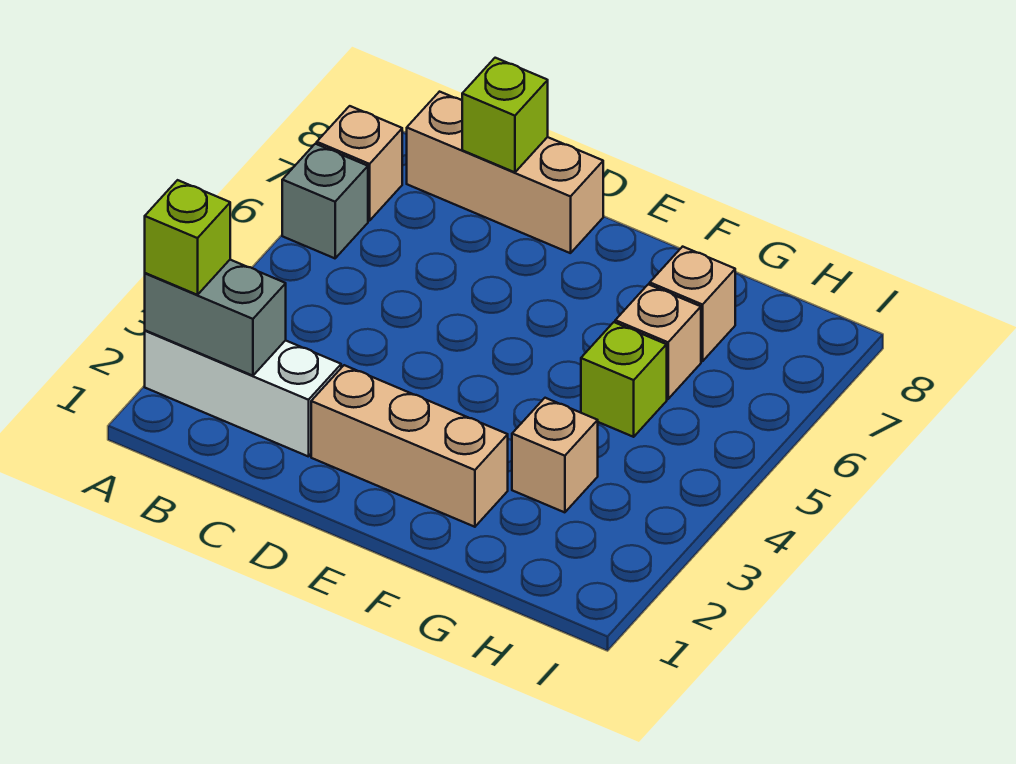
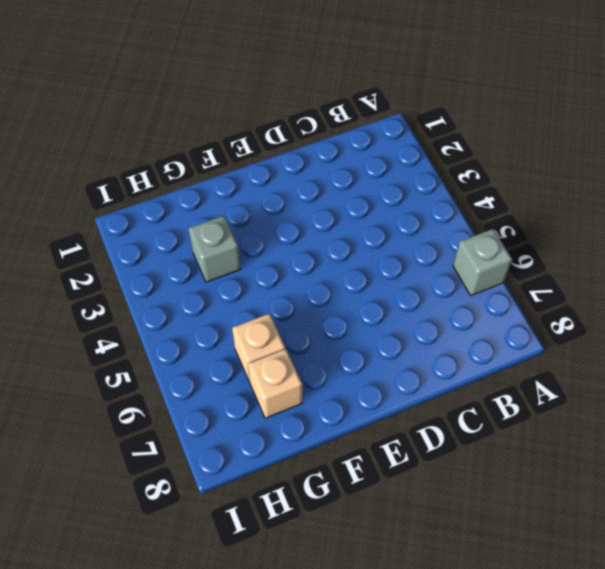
grey brick G3 level 1 -> tan brick G3 level 1
none -> white brick A2:C2 level 1
none -> tan brick A7 level 1
none -> tan brick B8:D8 level 1

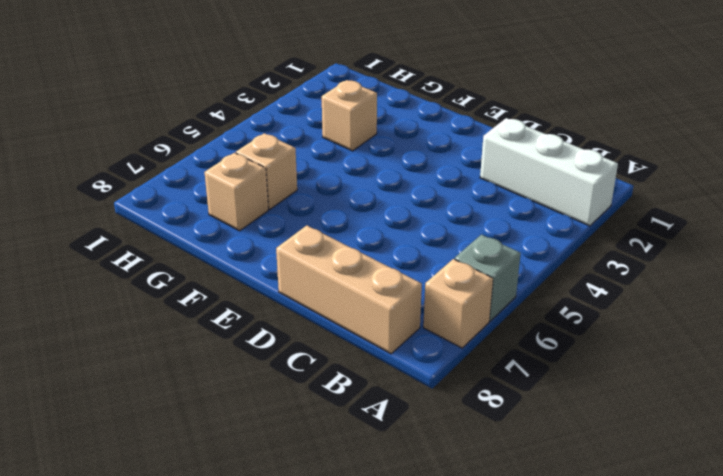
none -> tan brick D2:F2 level 1
none -> lime brick G5 level 1
none -> grey brick A2:B2 level 2

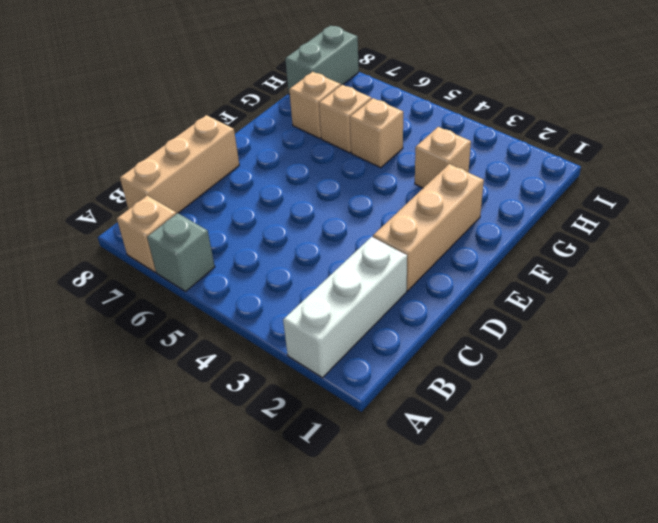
tan brick G5 level 1 -> lime brick G5 level 1
grey brick H8:I8 level 1 -> grey brick A2:B2 level 2
none -> lime brick C8 level 2
none -> lime brick A2 level 3

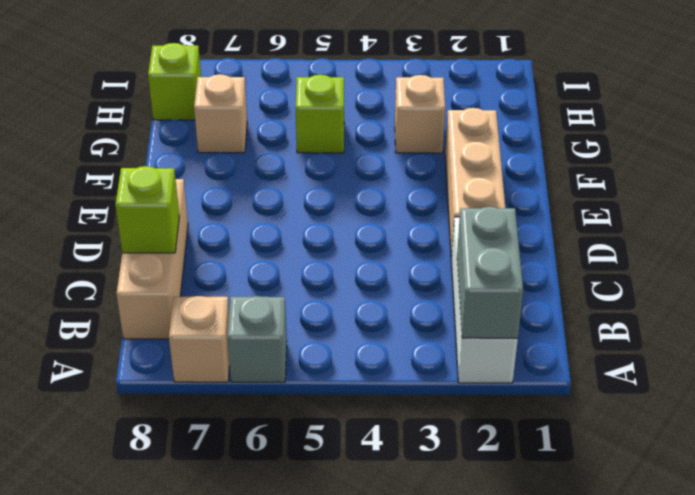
lime brick H8 level 1 -> lime brick A2 level 3
none -> tan brick G6 level 1

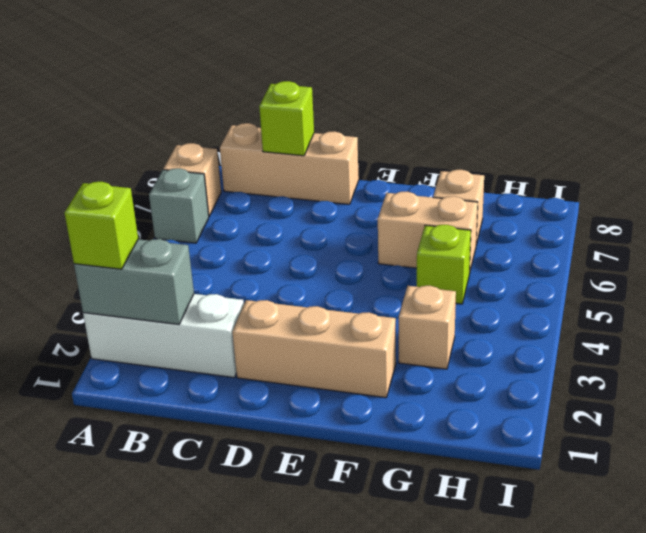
tan brick F6:G6 level 1 -> tan brick G6 level 1

